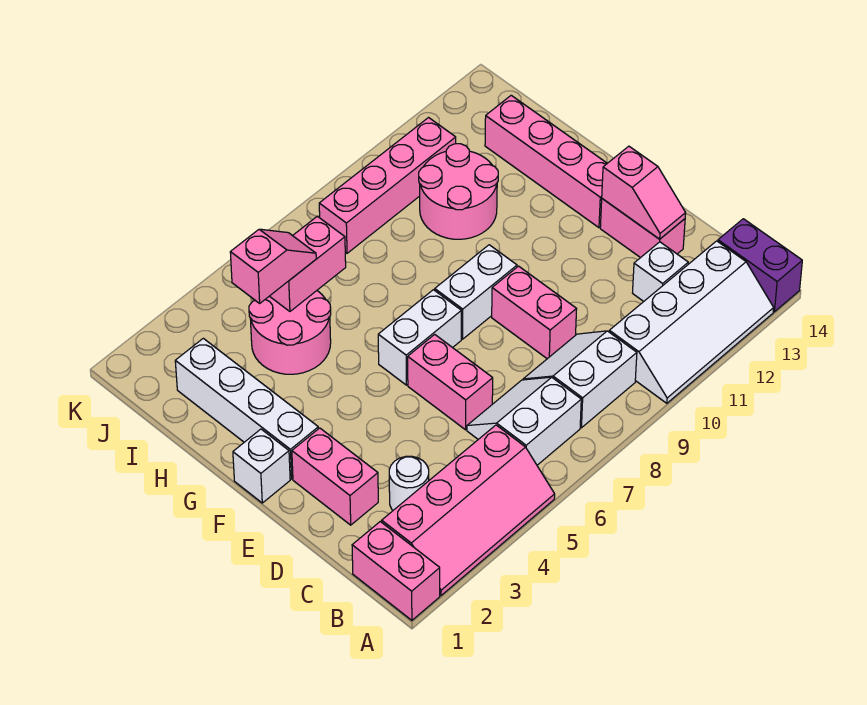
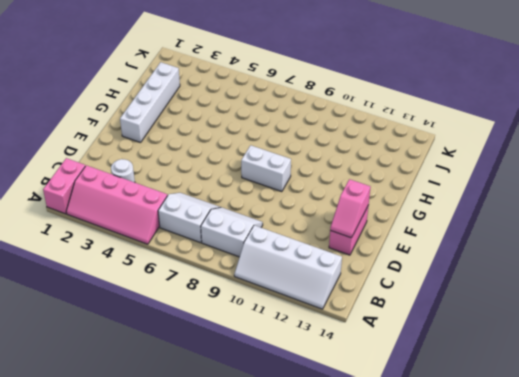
none -> purple brick A14:B14 level 1
none -> white brick C12 level 1
none -> pink brick D2:E2 level 1

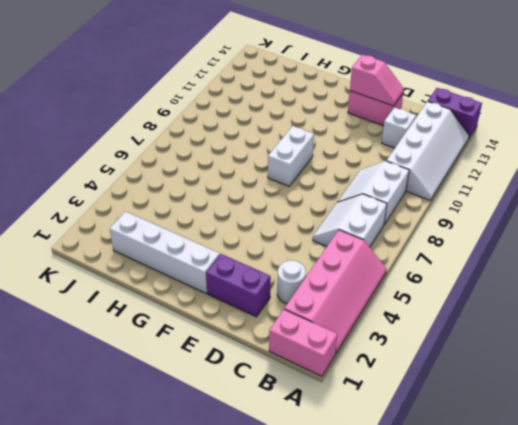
purple brick D2:E2 level 1 -> pink brick D2:E2 level 1
none -> pink brick D6:E6 level 1
none -> pink brick D9:E9 level 1
none -> white brick F1 level 1

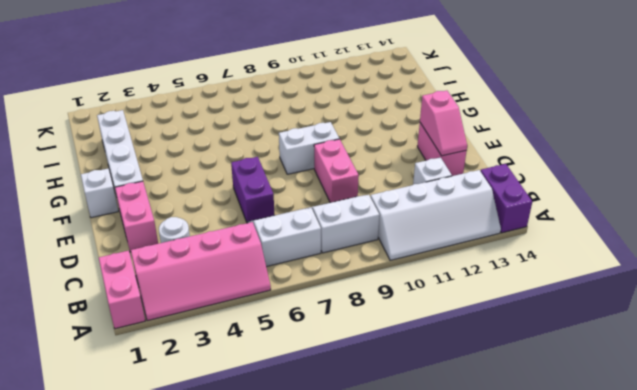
purple brick D6:E6 level 1 -> pink brick D6:E6 level 1
none -> white brick F6:F7 level 1
none -> pink brick F13:I13 level 1
none -> pink round brick H4:I5 level 1

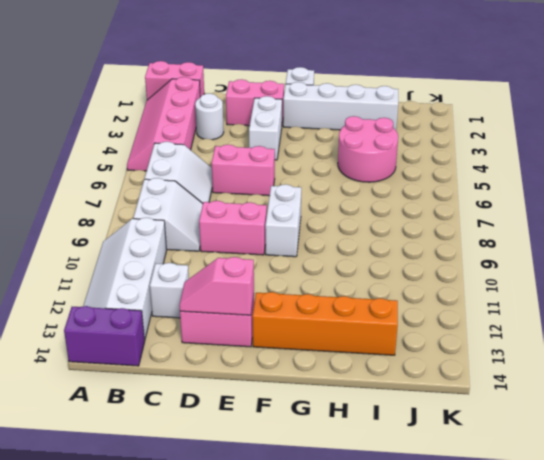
white brick E3:E4 level 1 -> white brick F6:F7 level 1
orange brick F13:I13 level 1 -> pink brick F13:I13 level 1
none -> pink round brick H10:I11 level 1
none -> pink brick J8:J11 level 1
none -> pink brick I5:I6 level 2

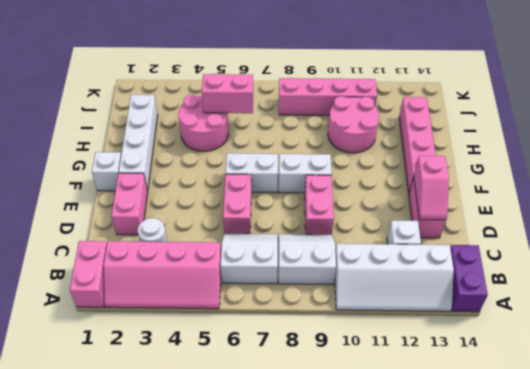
none -> pink slope I4:I5 level 3 top 4

